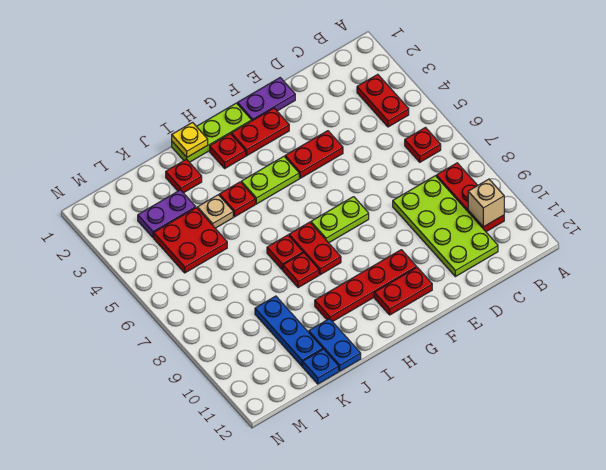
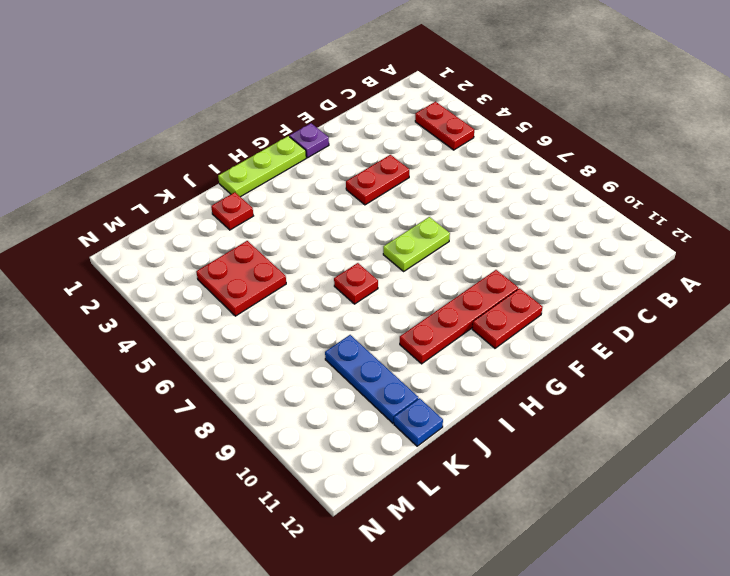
purple plate F1 level 1 -> purple plate E1:F1 level 1
none -> red plate B6 level 1
none -> red plate B8:B10 level 1
none -> lime plate C8:D11 level 1

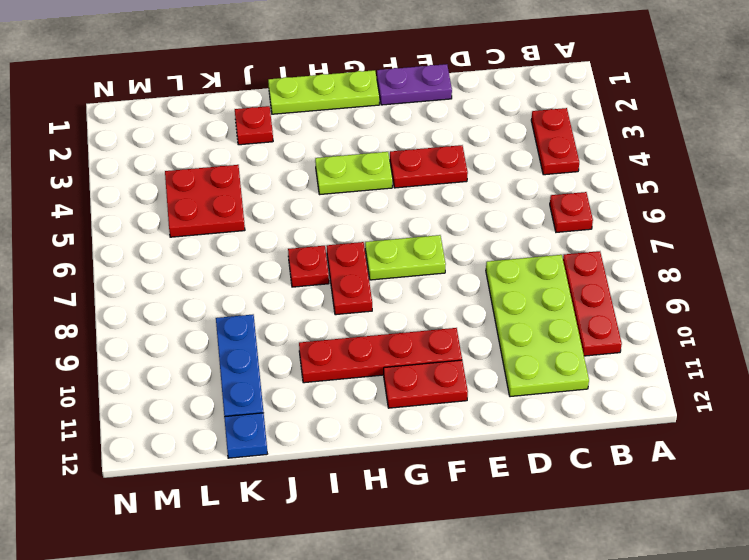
none -> red plate F2:G2 level 1
none -> red plate H2 level 1
none -> red plate I4 level 1

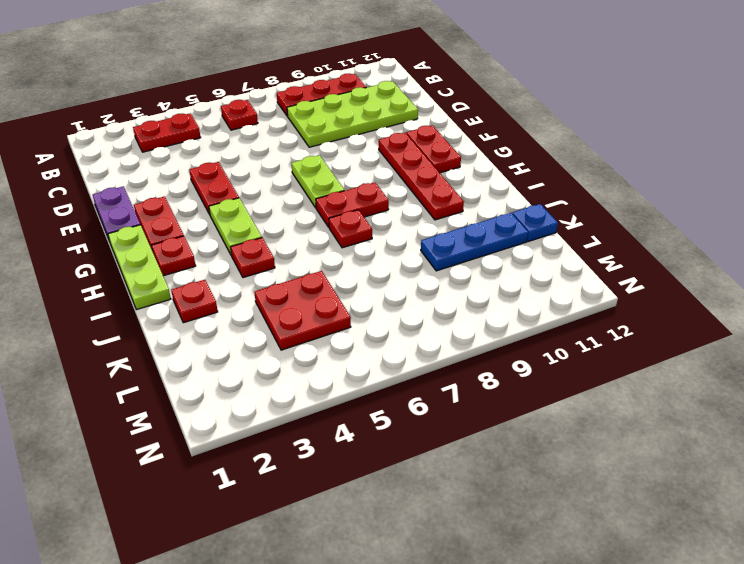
none -> red plate I8 level 1
none -> tan plate J4 level 1
none -> blue plate J11:J12 level 1

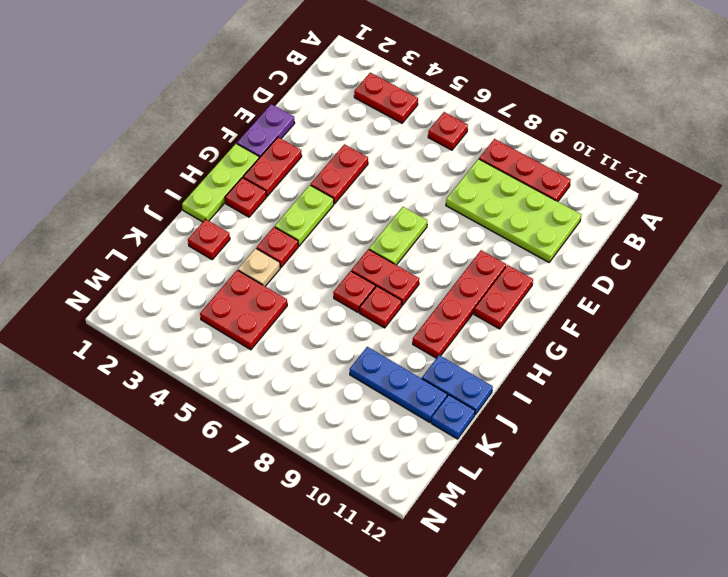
none -> purple plate K3:L3 level 1
none -> tan brick B10 level 2
none -> yellow plate I1 level 2

